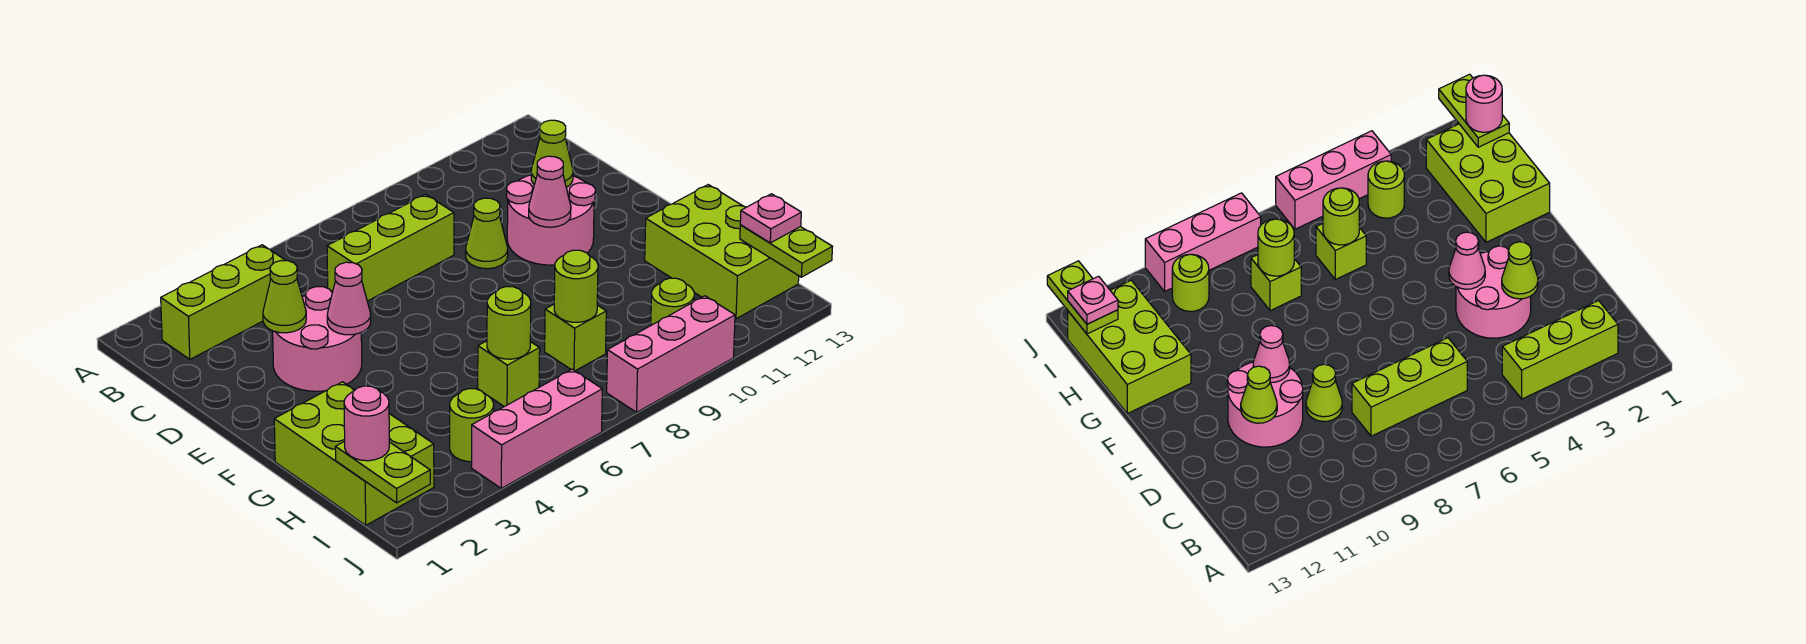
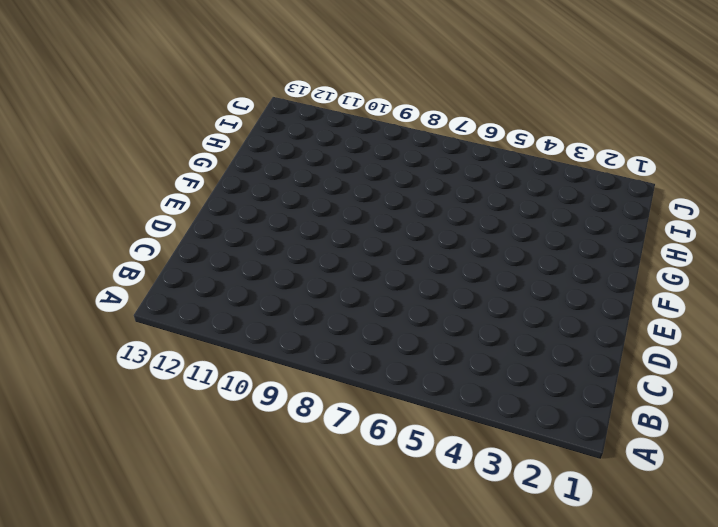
none -> lime brick B2:B4 level 1
none -> lime brick C6:C8 level 1
none -> pink round brick D3:E4 level 1

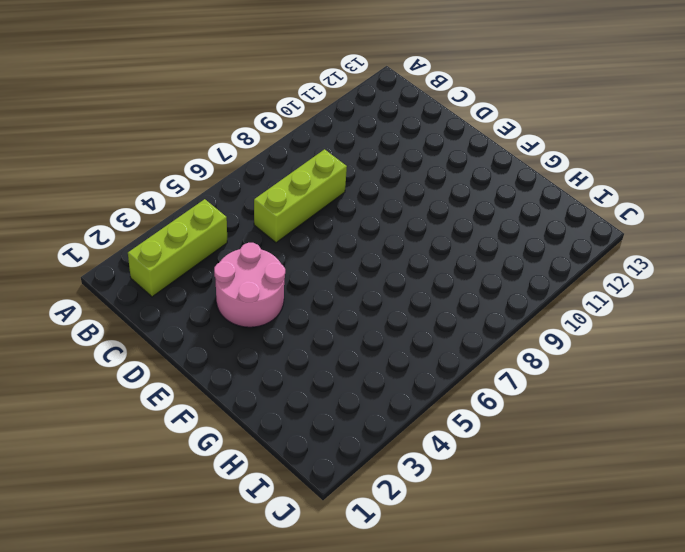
none -> lime cone D9 level 1
none -> pink round brick D10:E11 level 1
none -> lime brick G1:I2 level 1

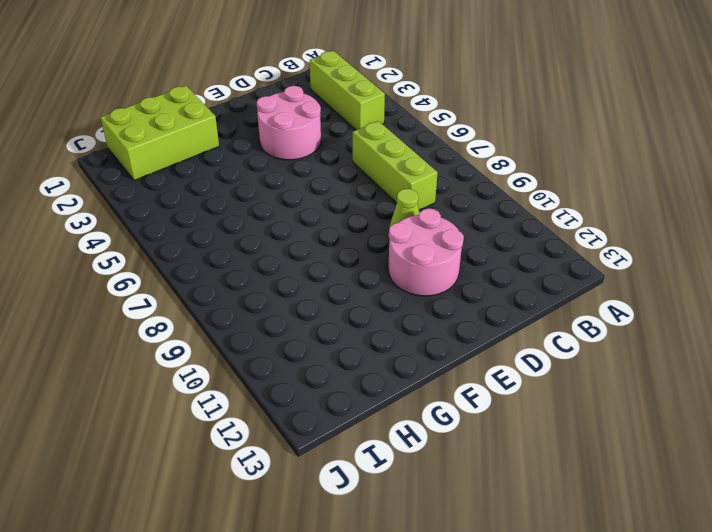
none -> lime brick G12:I13 level 1
none -> lime brick H6 level 1
none -> lime brick H8 level 1

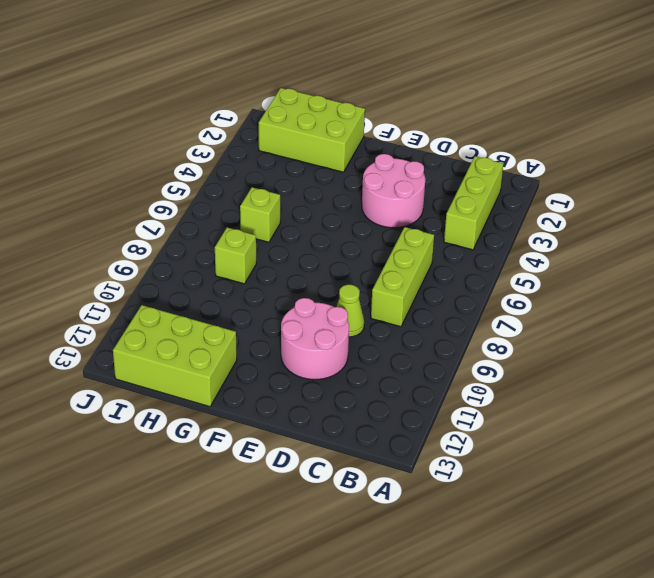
none -> lime round brick I4 level 1
none -> lime round brick I10 level 1
none -> pink brick J4:J6 level 1

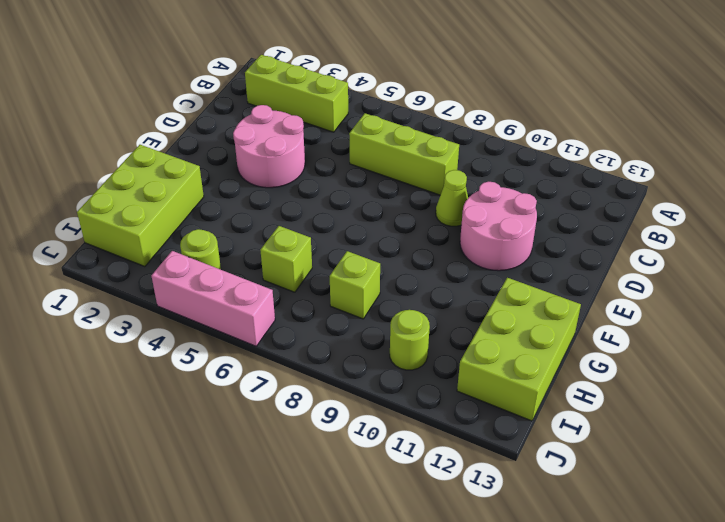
none -> pink brick J8:J10 level 1
none -> lime cone D3 level 2
none -> lime cone D11 level 2

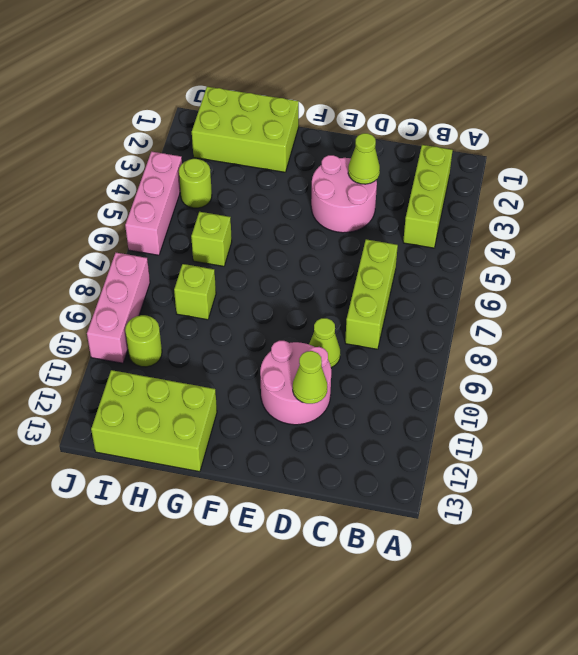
none -> pink cone E4 level 2
none -> pink cone E10 level 2
none -> lime round brick H6 level 2

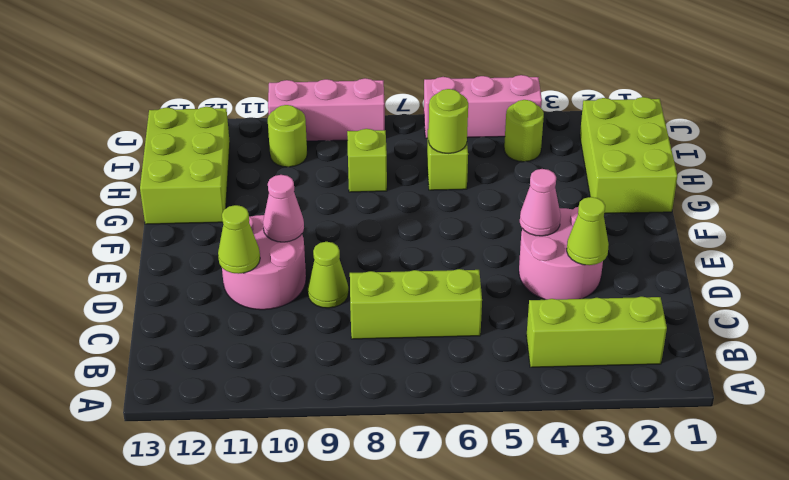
none -> lime round brick H8 level 2
none -> lime plate I1:J1 level 2
none -> lime plate I13:J13 level 2

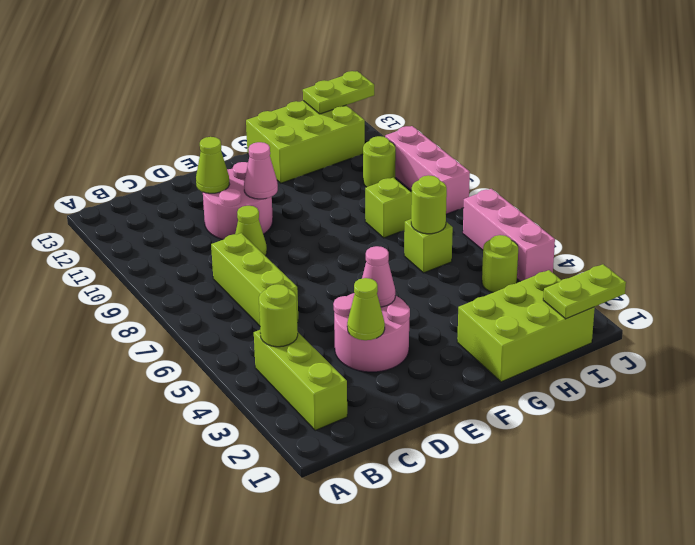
lime round brick B4 level 2 -> lime round brick H8 level 2
none -> pink round brick I1 level 3
none -> pink plate I13 level 3

